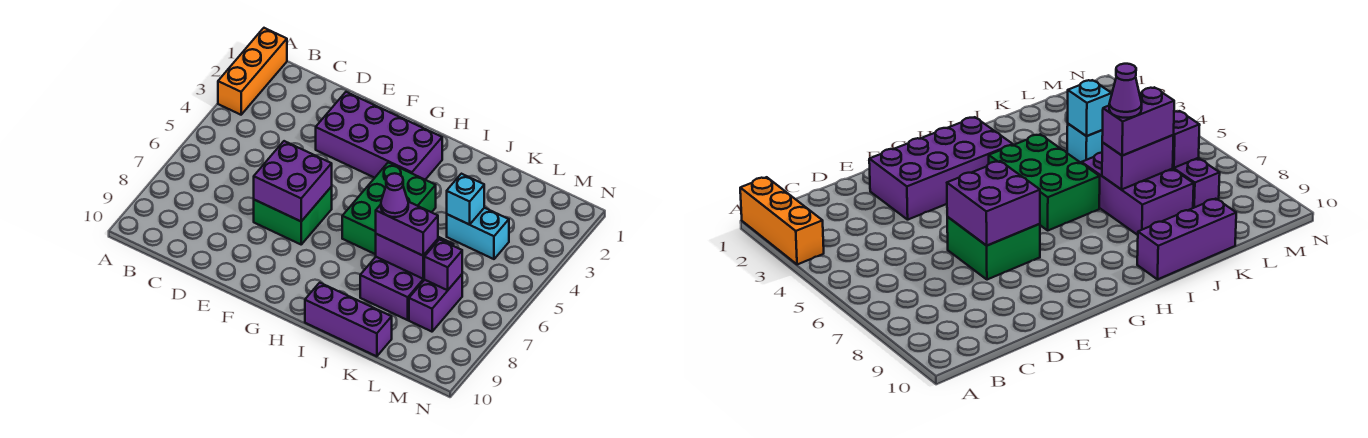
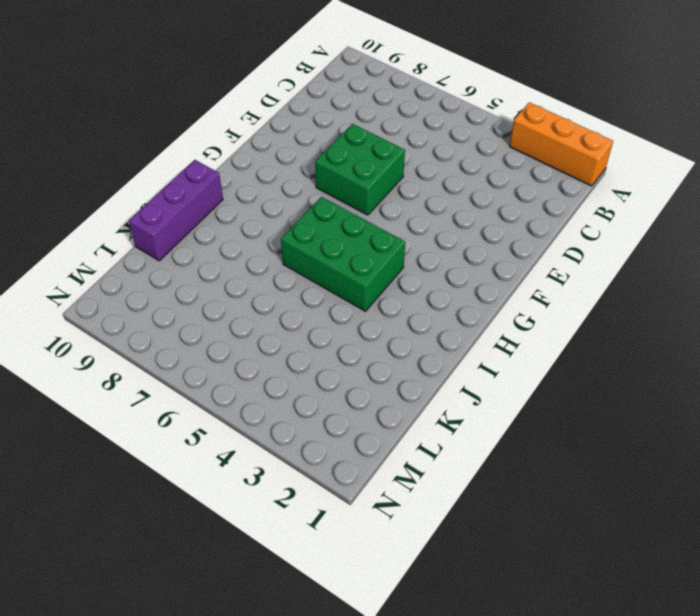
none -> purple brick E2:H3 level 1
none -> purple brick J6:K8 level 1
none -> cyan brick K4:L4 level 1

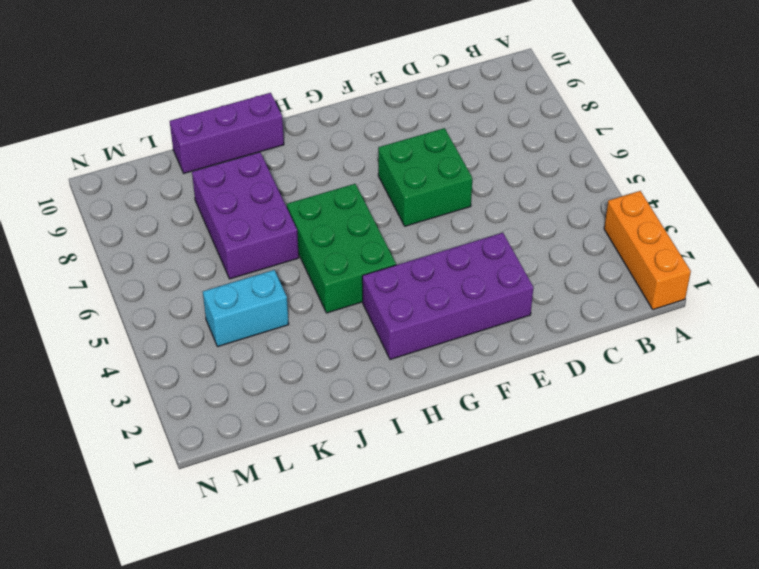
none -> purple brick L7:L8 level 1
none -> purple brick E6:F7 level 2
none -> purple brick J7:K7 level 2

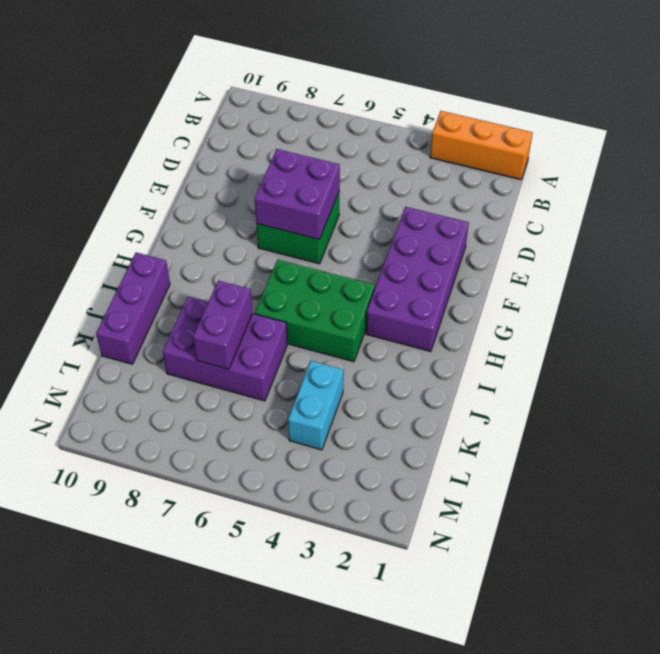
none -> purple brick L7:L8 level 1
none -> cyan brick K4 level 2
none -> purple brick L7 level 2

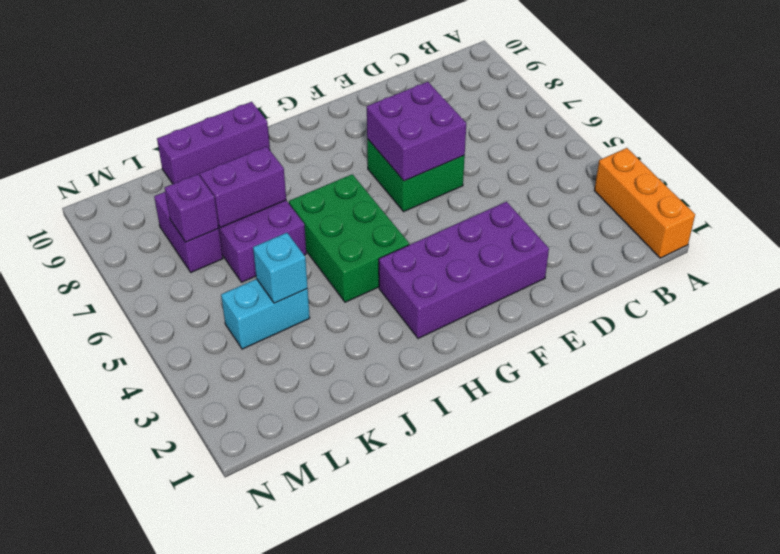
none -> purple brick J7:K7 level 3
none -> purple cone J7 level 4

